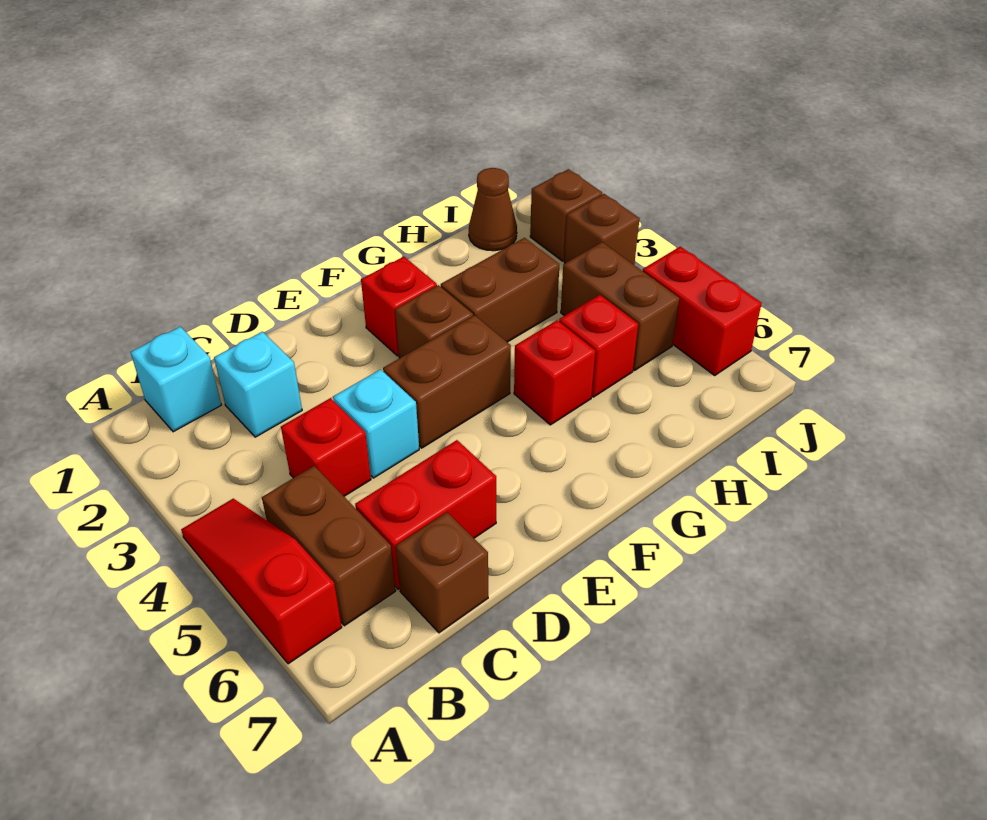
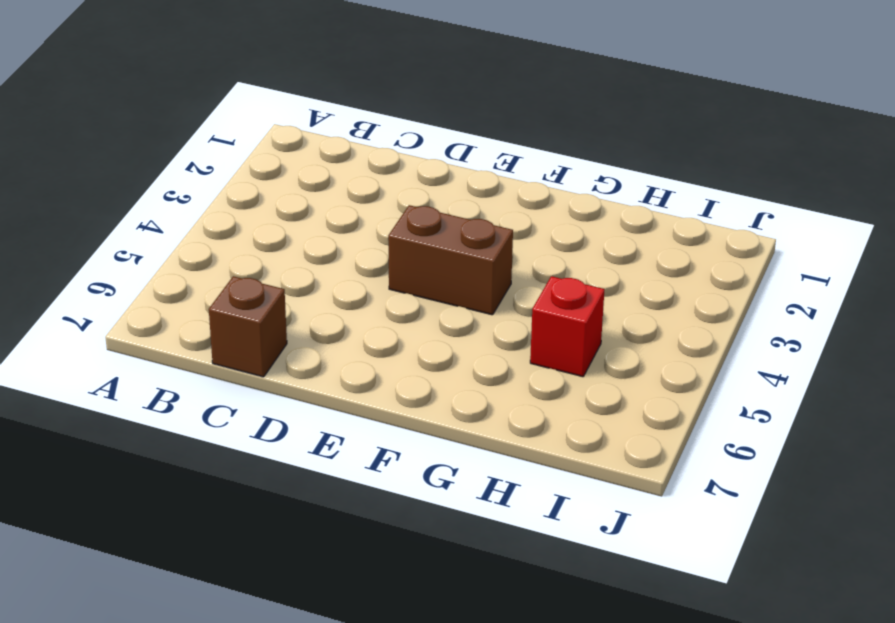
none -> red slope A4:A6 level 1 top 6
none -> cyan brick B1 level 1
none -> brown brick B5:B6 level 1

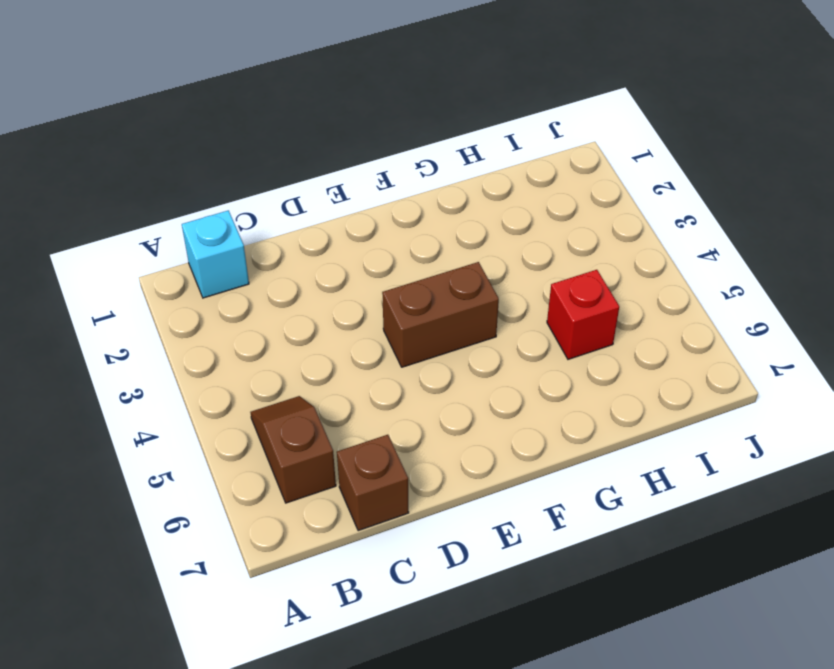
brown slope B5:B6 level 1 top 6 -> brown brick B5:B6 level 1
none -> red slope A4:A6 level 1 top 6
none -> cyan brick C2 level 1
none -> red brick C4 level 1

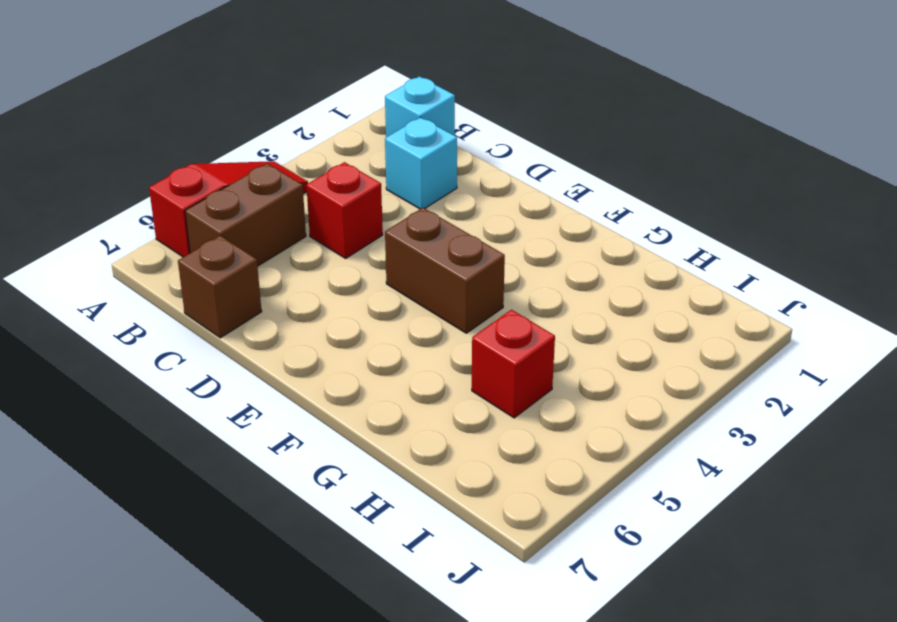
none -> red brick C6:D6 level 1
none -> cyan brick D4 level 1
none -> red brick F2 level 1

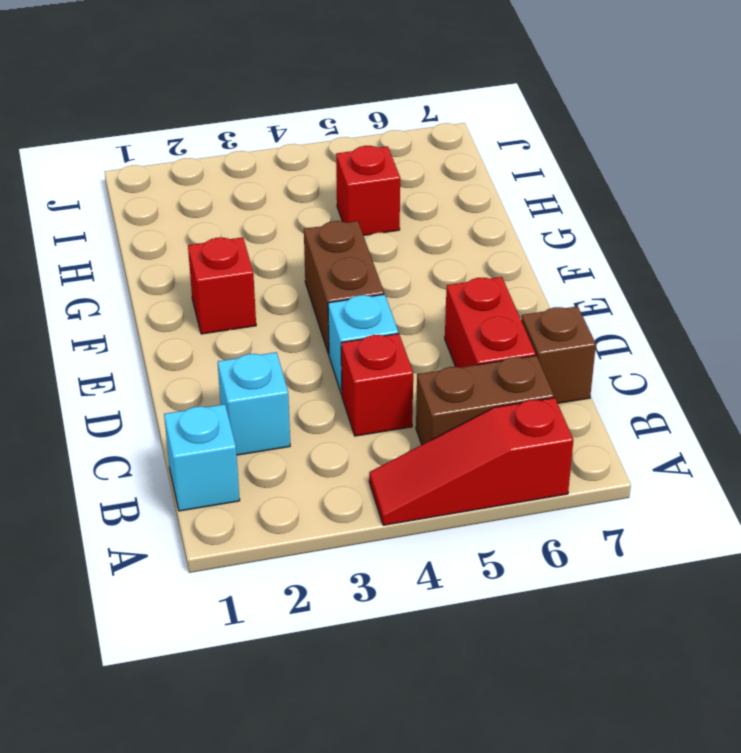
none -> brown brick F3 level 1
none -> brown brick G3:H3 level 1
none -> red brick G5 level 1

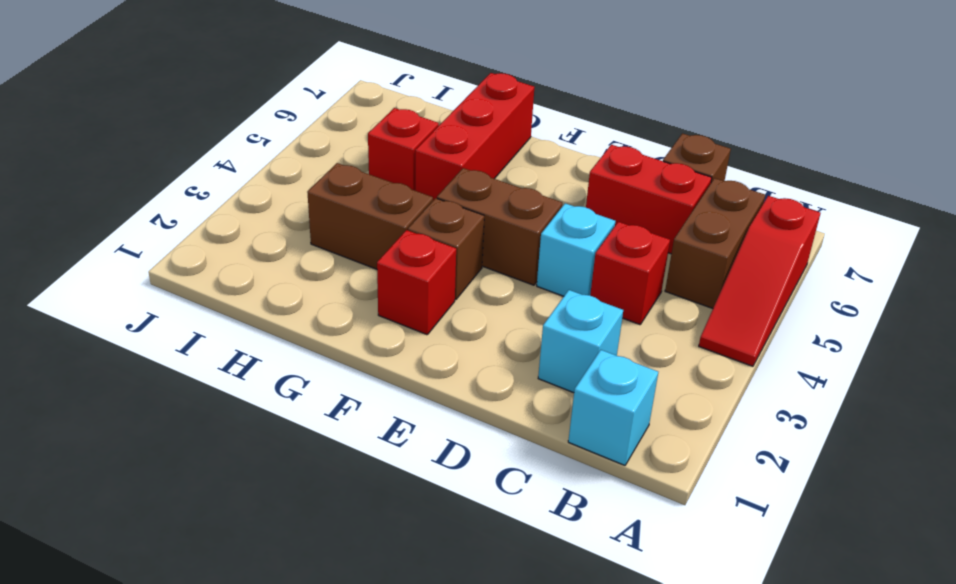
red brick G5:G7 level 1 -> red brick G5 level 1
none -> brown cone I1 level 1
none -> brown brick I4:I5 level 1
none -> brown brick J2 level 1

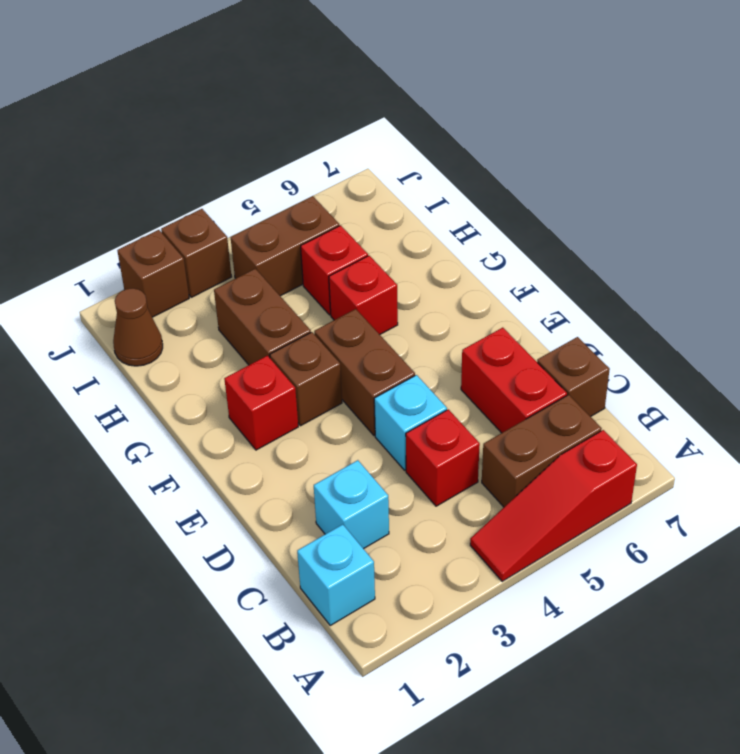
none -> red brick J5:J6 level 1

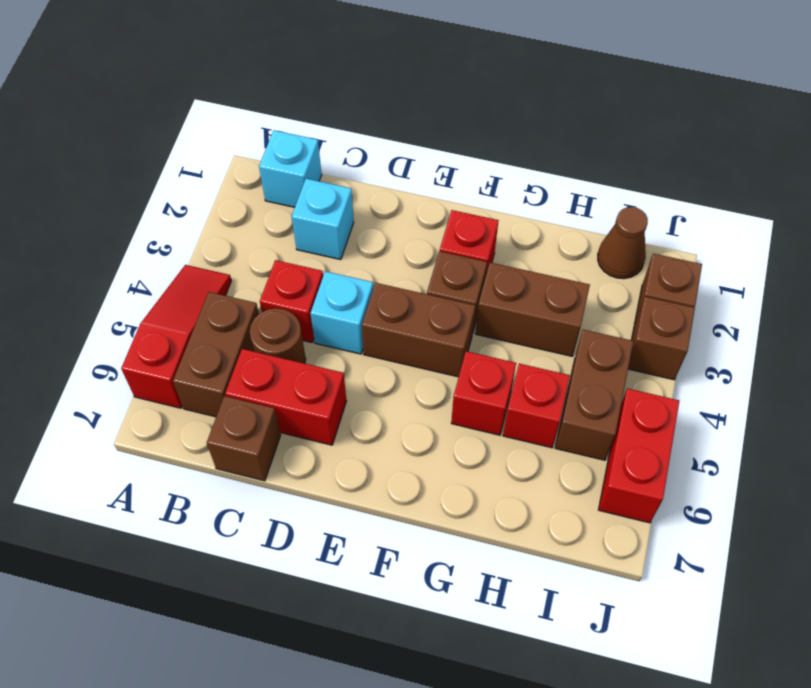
brown round brick C5 level 1 -> none

